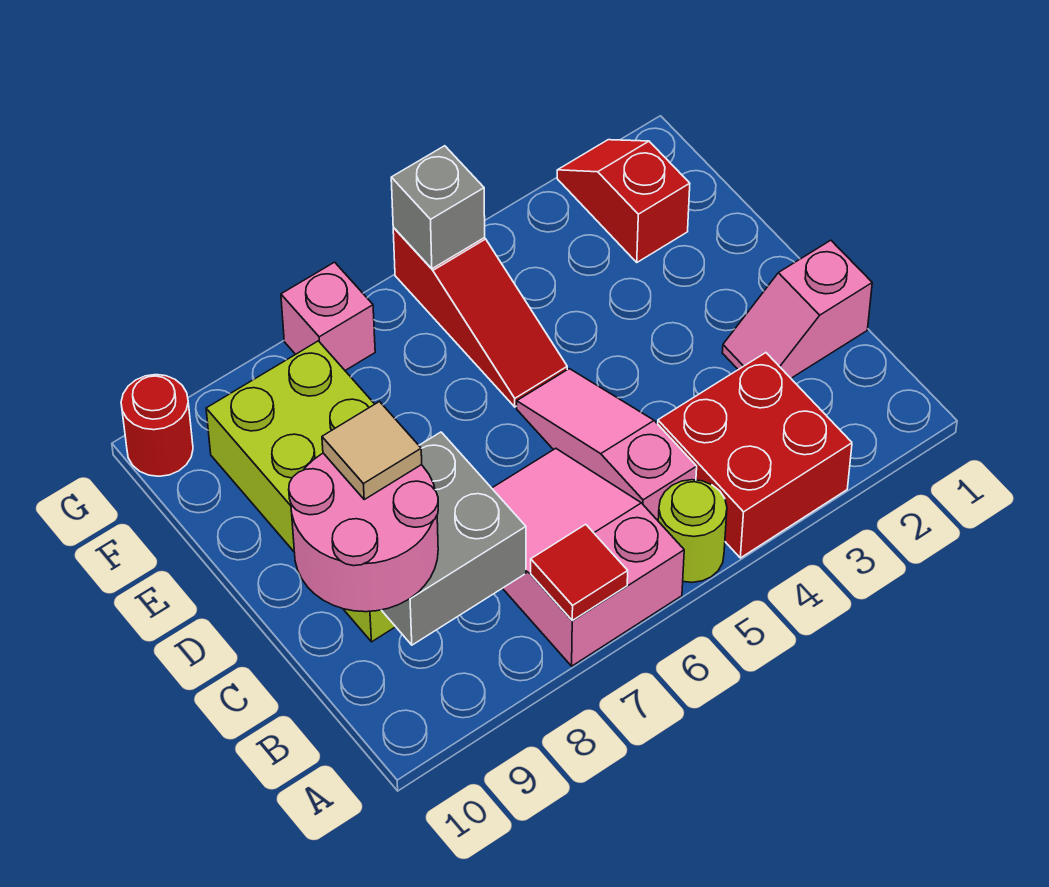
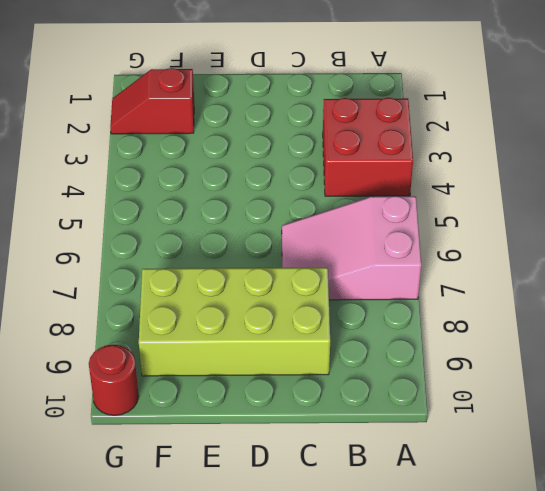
none -> lime round brick A5 level 1
none -> pink slope B5:D5 level 1 top B
none -> pink slope C1:C2 level 1 top 1

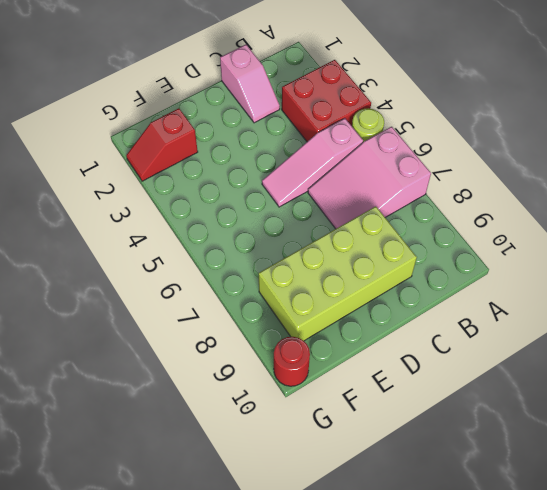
none -> red slope E5:G5 level 1 top G
none -> pink brick G7 level 1
none -> red tile A7 level 2

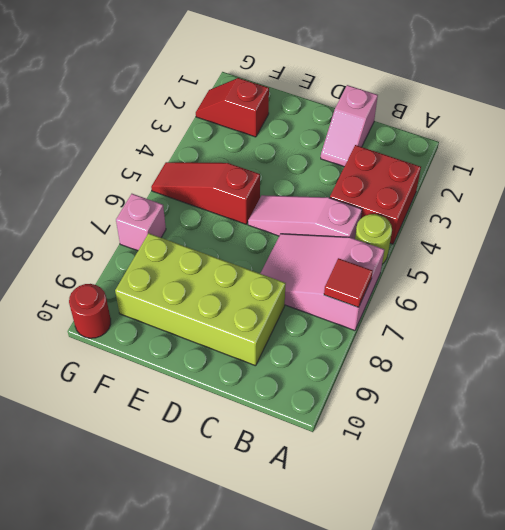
red slope E5:G5 level 1 top E -> red slope E5:G5 level 1 top G
none -> grey brick B8:C9 level 2
none -> grey brick G5 level 2
none -> pink round brick B9:C10 level 3

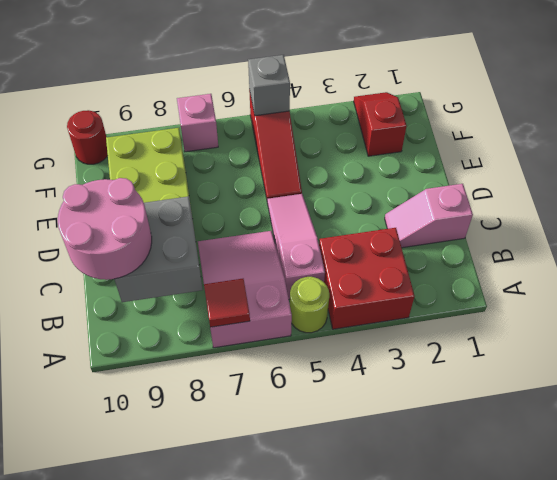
none -> tan tile C9 level 4

